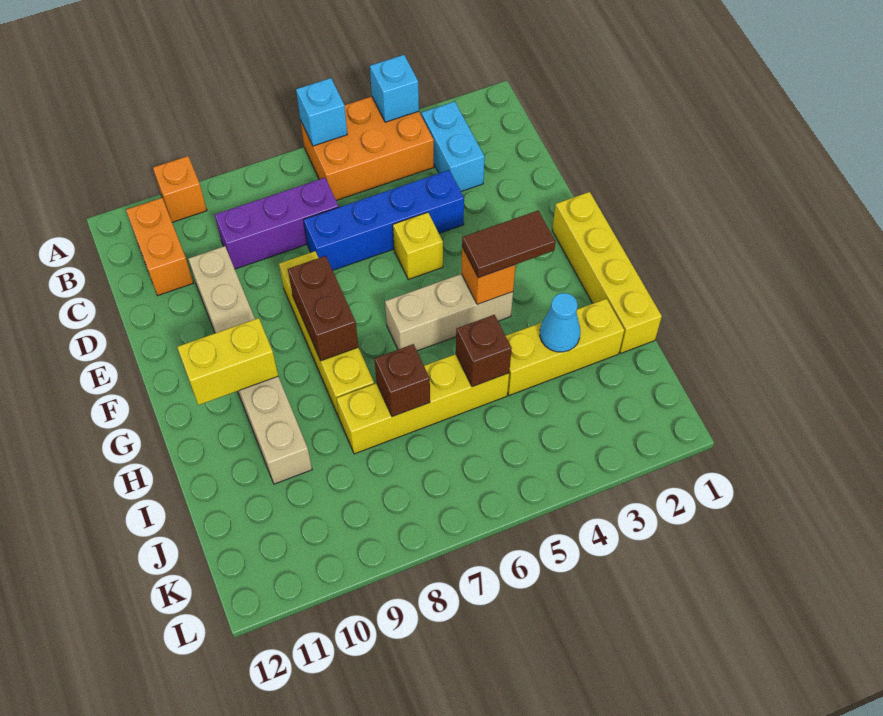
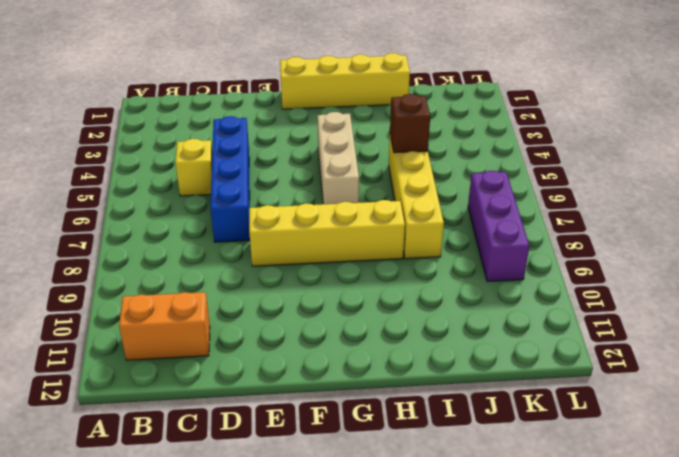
yellow brick C5 level 1 -> yellow brick E5 level 1
purple brick K7:K9 level 1 -> purple brick C7:C9 level 1
none -> orange brick A4:B6 level 1
none -> orange brick A10 level 1
none -> cyan brick B3:C3 level 1

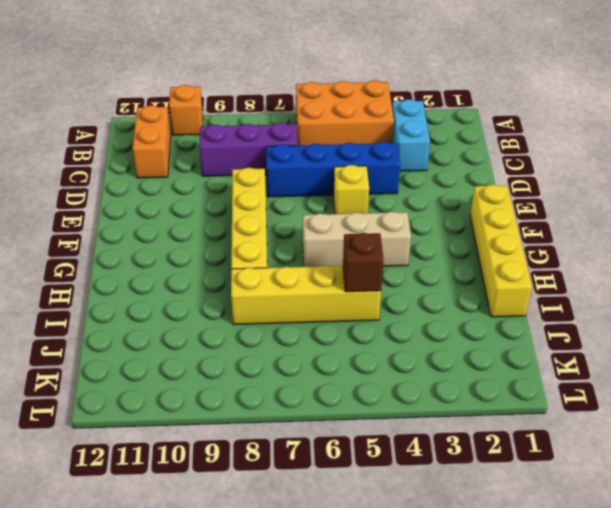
none -> tan brick D10:I10 level 1
none -> yellow brick I2:I4 level 1
none -> cyan brick A4 level 2

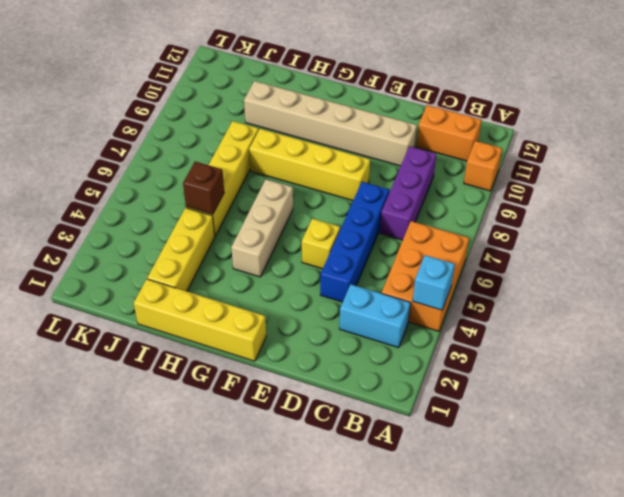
none -> cyan brick A6 level 2
none -> brown brick F8:G8 level 2
none -> orange brick G4 level 2

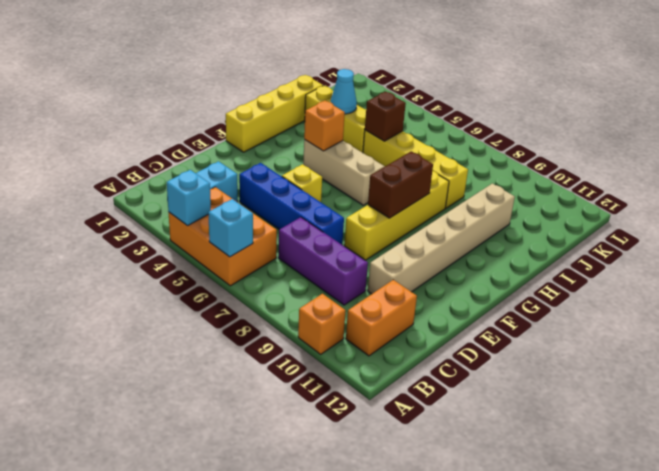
none -> yellow brick G10:G11 level 2
none -> brown brick I7 level 2
none -> brown tile G3:G4 level 3

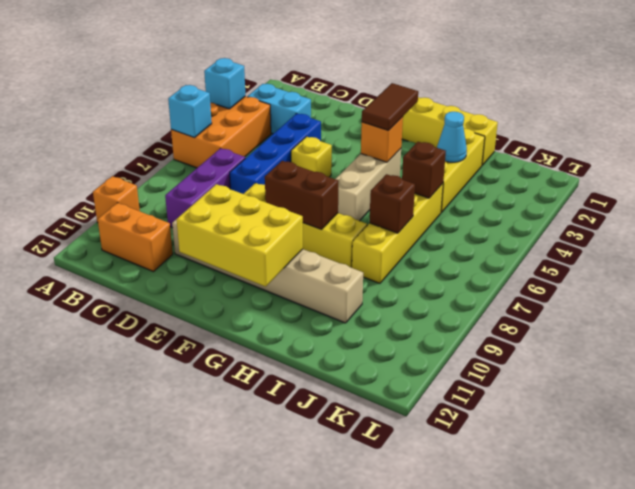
yellow brick E10:G11 level 2 -> yellow brick G10:G11 level 2

